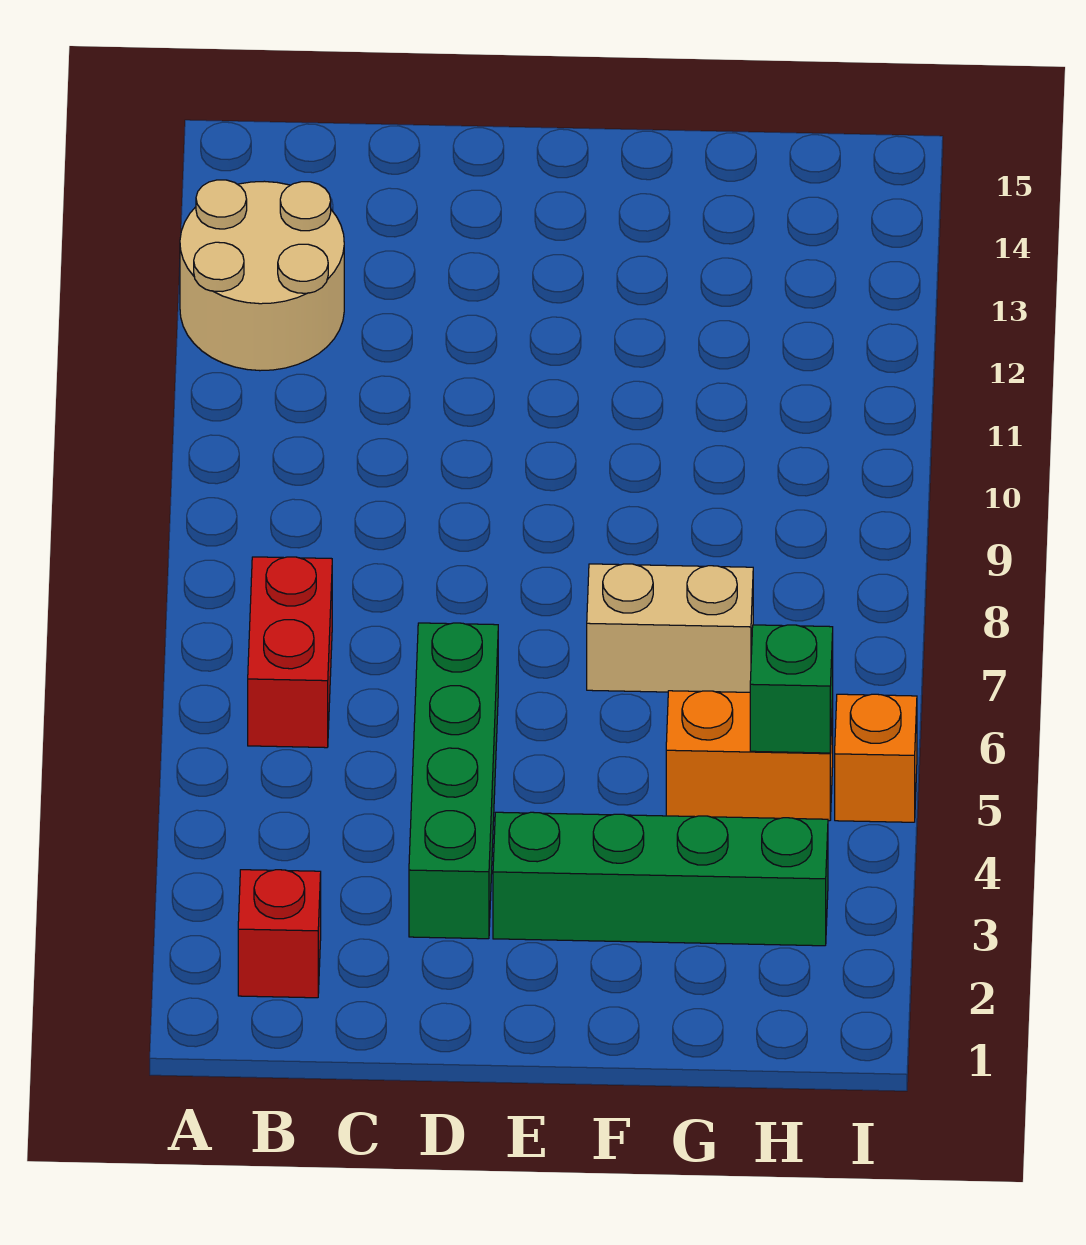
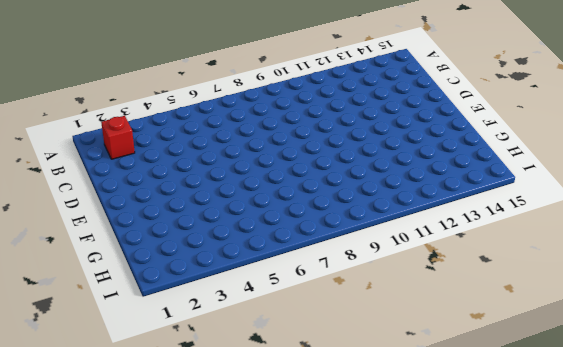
none -> tan round brick A12:B13 level 1
none -> red brick B6:B7 level 1

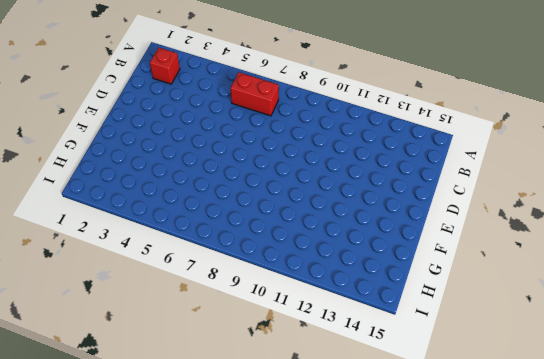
none -> tan round brick A12:B13 level 1
none -> green brick D3:D6 level 1

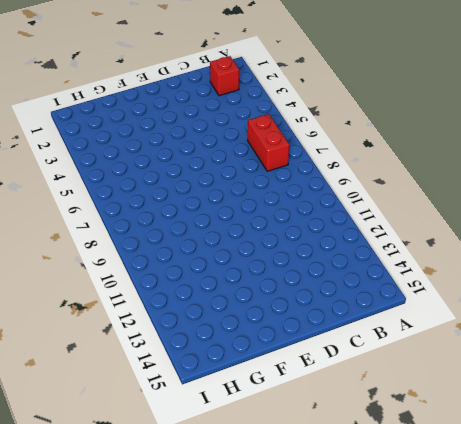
none -> tan round brick A12:B13 level 1
none -> green brick D3:D6 level 1

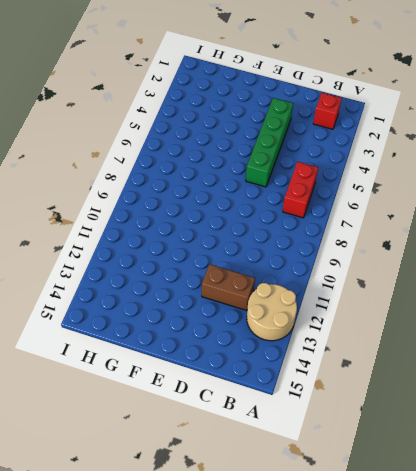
brown brick C12:D12 level 1 -> none
none -> green brick E3:H3 level 1
none -> tan brick F7:G7 level 1

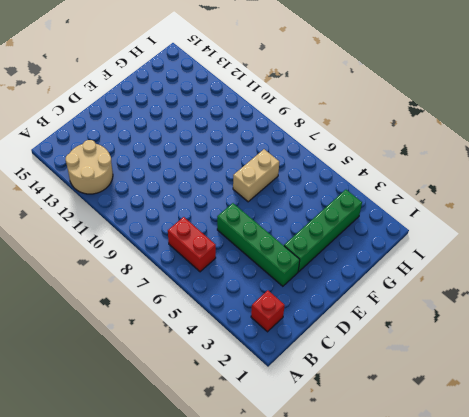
none -> orange brick G5:H5 level 1
none -> orange brick I5 level 1

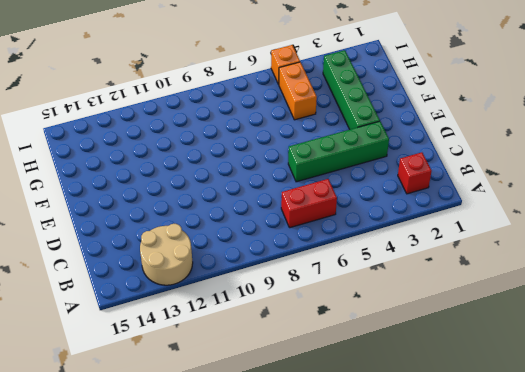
none -> tan brick F7:G7 level 1
none -> green brick H5 level 2

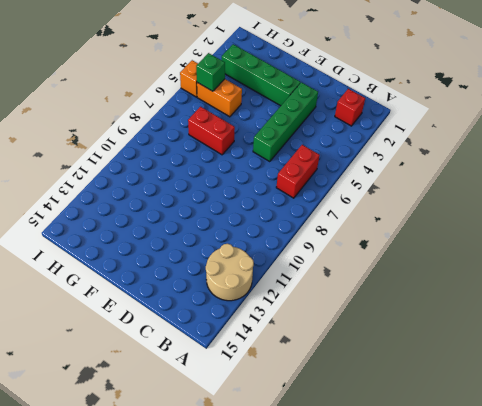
red brick F7:G7 level 1 -> tan brick F7:G7 level 1

